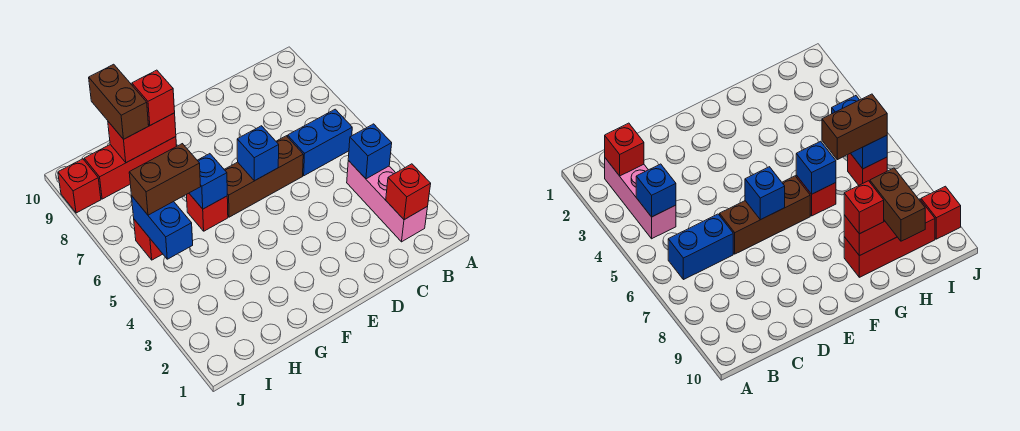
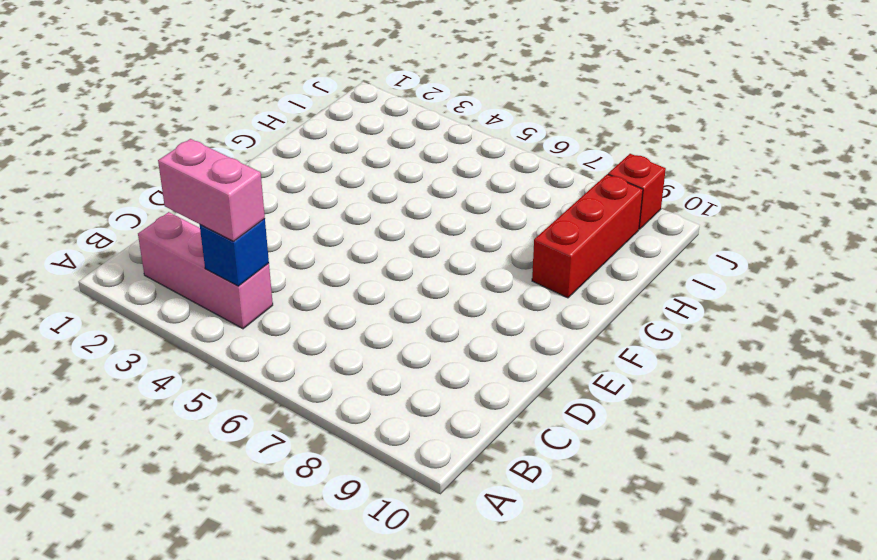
pink brick B3:B4 level 3 -> none
none -> blue brick B6:C6 level 1
none -> brown brick D6:F6 level 1
none -> red brick G6 level 1

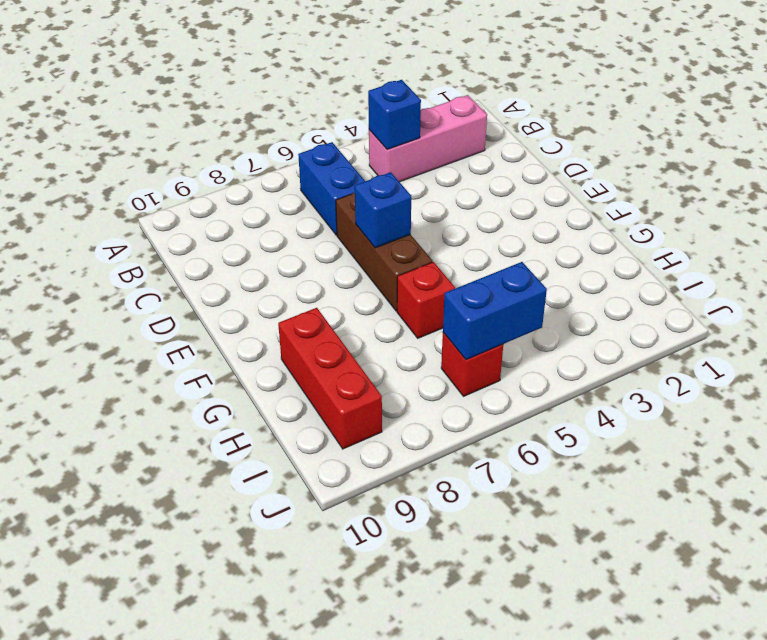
none -> red brick J9 level 1
none -> red brick B2 level 2
none -> blue brick G6 level 2

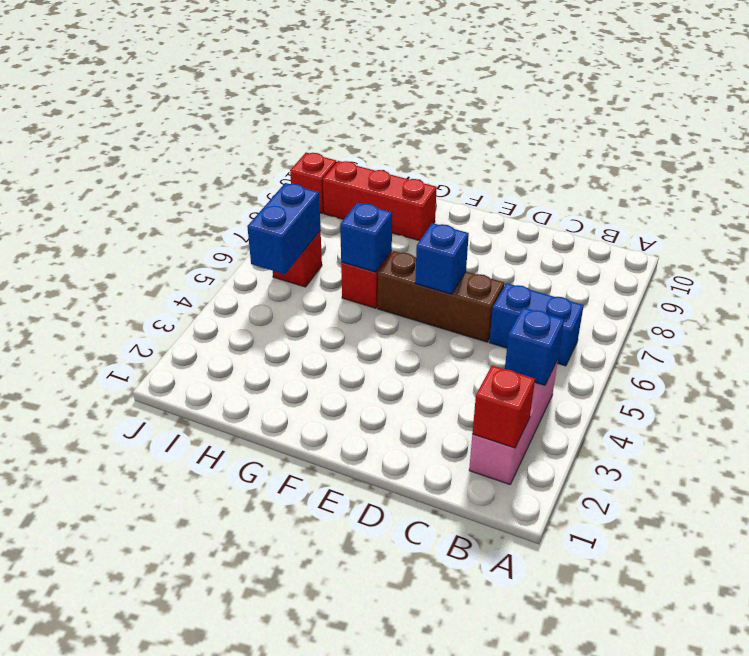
none -> red brick G9:H9 level 2
none -> red brick G9 level 3
none -> brown brick H6:I6 level 3

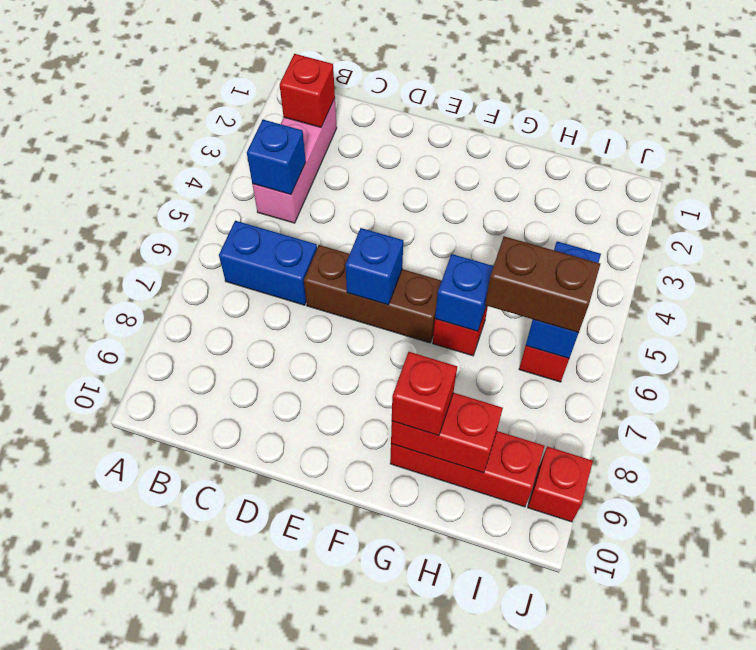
none -> brown brick H9:H10 level 3

